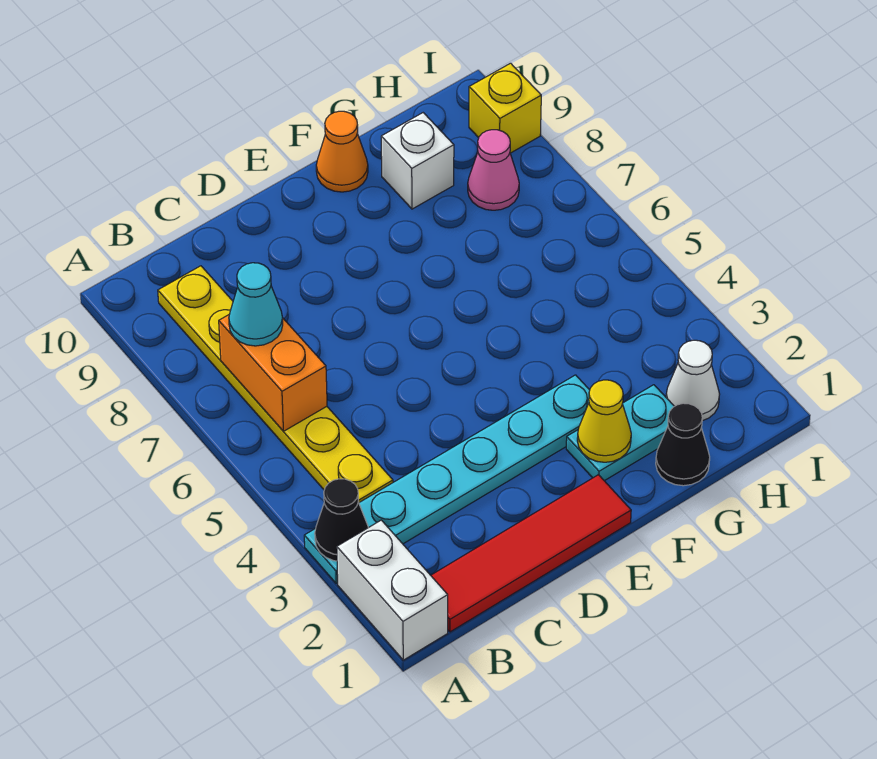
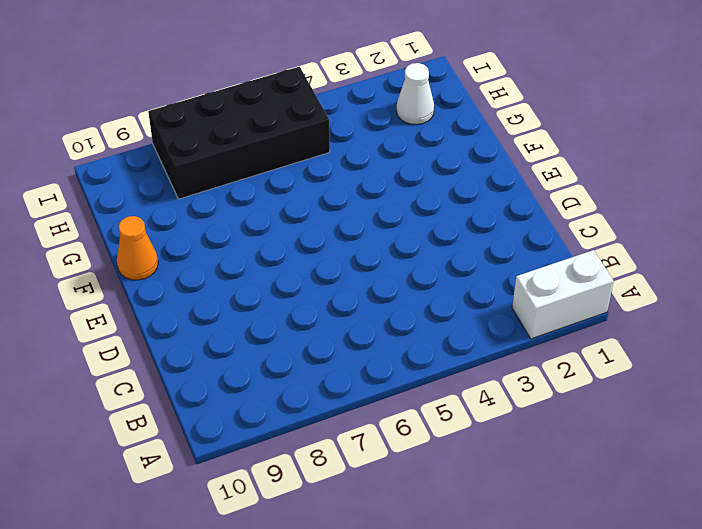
black brick H5:I8 level 1 -> pink cone H8 level 1
none -> cyan plate A3:F3 level 1
none -> red tile B1:E1 level 1
none -> yellow plate B4:B9 level 1

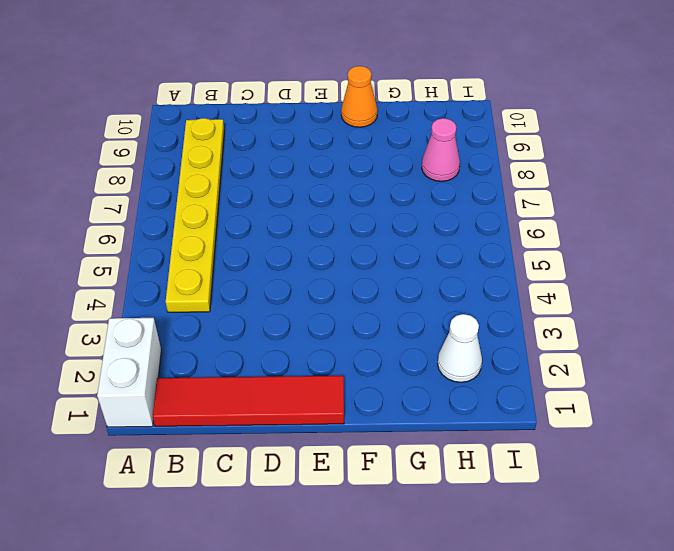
none -> cyan plate A3:F3 level 1
none -> cyan plate F2:G2 level 1
none -> black cone G1 level 1

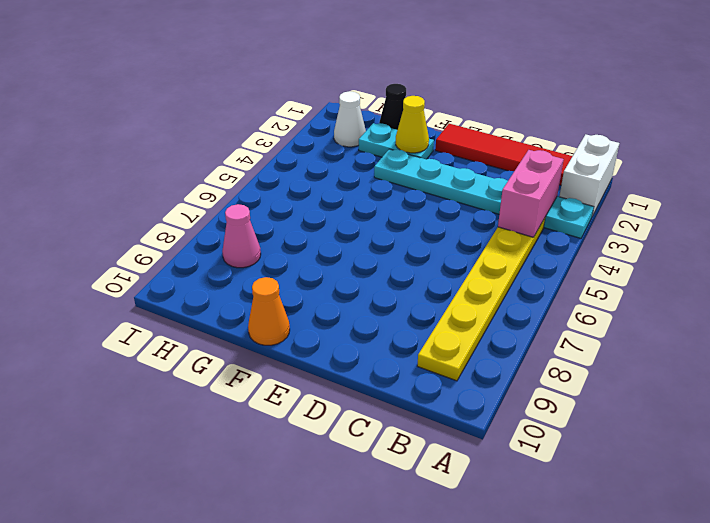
pink brick B3:B4 level 2 -> none
none -> white brick G9 level 1
none -> yellow brick I9 level 1
none -> black cone A3 level 2

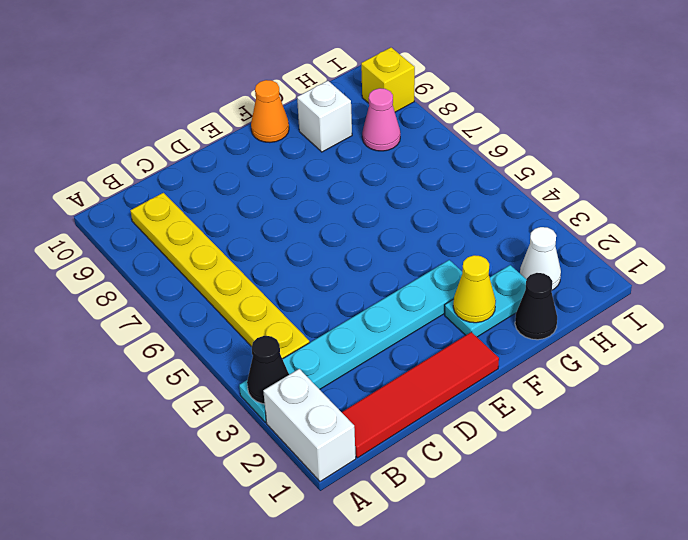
none -> orange brick B6:B7 level 2
none -> cyan cone B7 level 3

